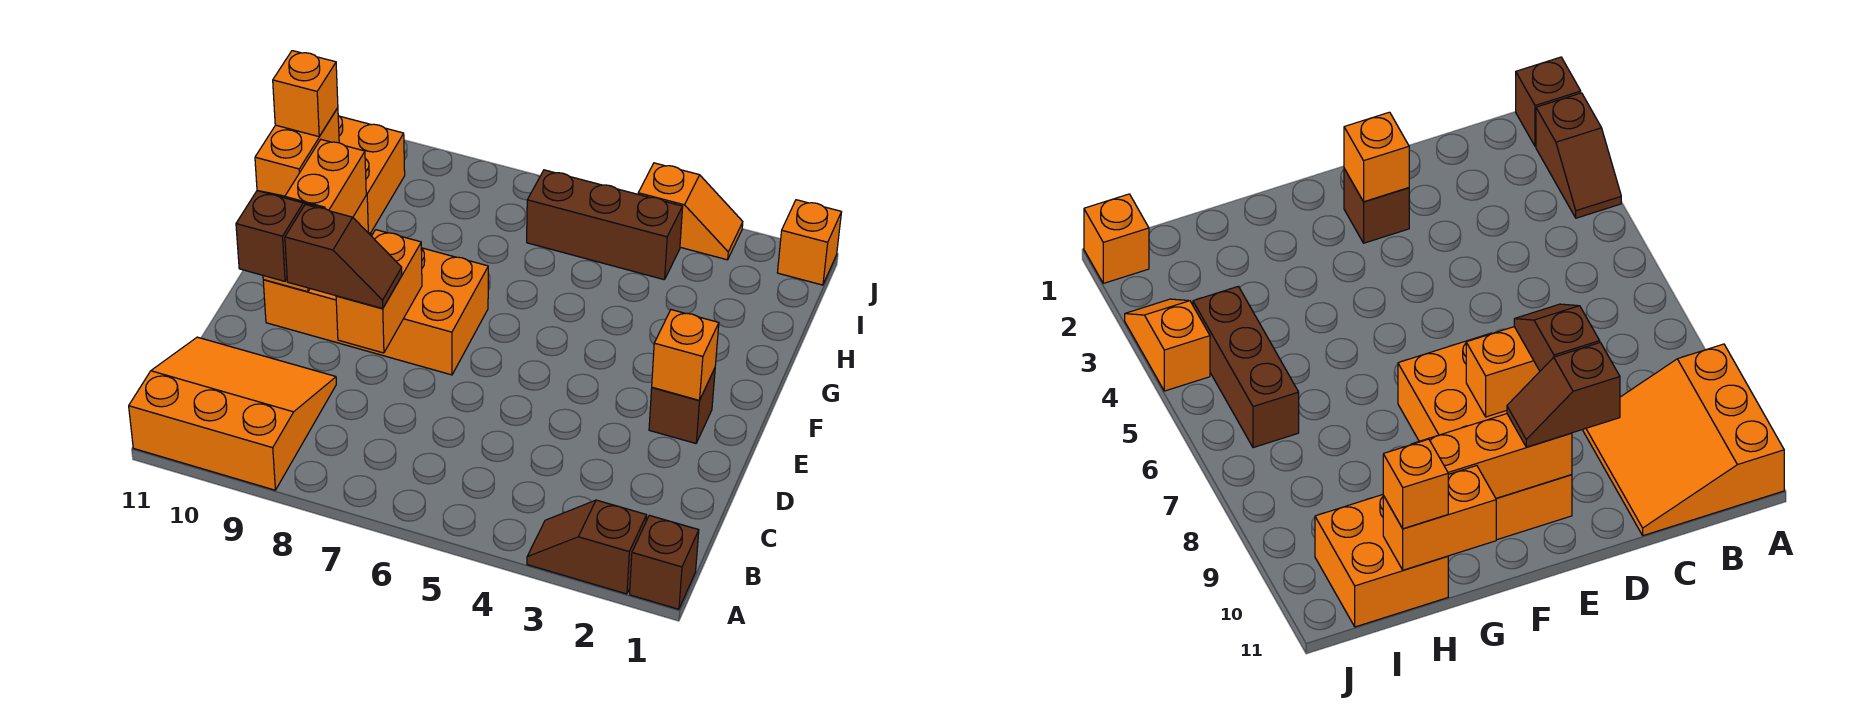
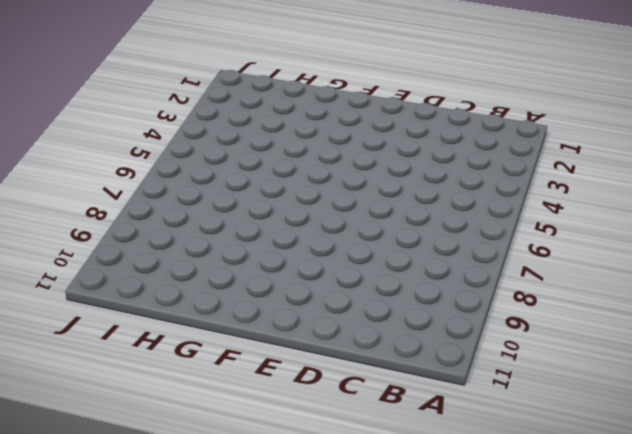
none -> brown brick A1 level 1
none -> brown slope A2:A3 level 1 top 2
none -> orange slope A9:C11 level 1 top A

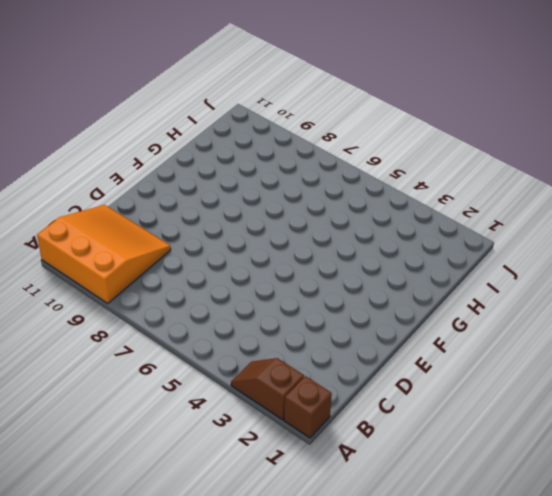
none -> brown brick E2 level 1
none -> orange brick E7:F10 level 1
none -> orange brick H10:I11 level 1

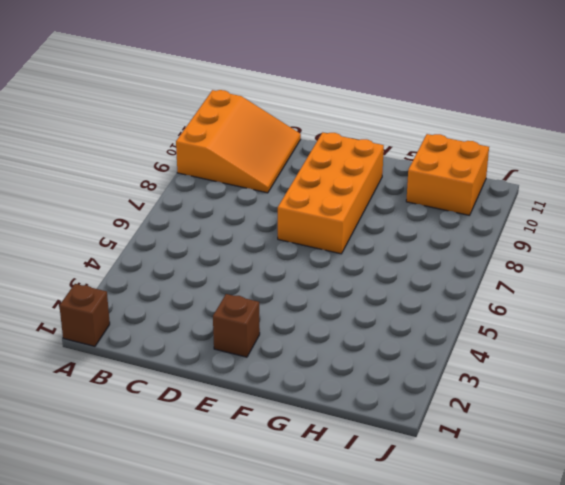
none -> brown slope A2:A3 level 1 top 2
none -> brown brick I4:I6 level 1
none -> orange brick J1 level 1

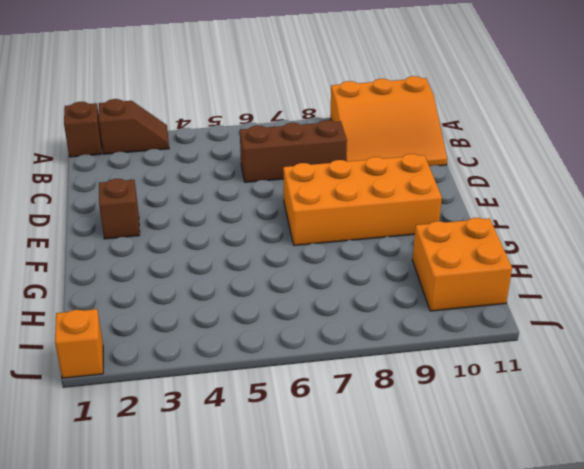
brown brick C6:C8 level 1 -> brown brick I4:I6 level 1
none -> orange slope J3:J4 level 1 top 4
none -> orange brick D8:E8 level 2
none -> orange brick E2 level 2

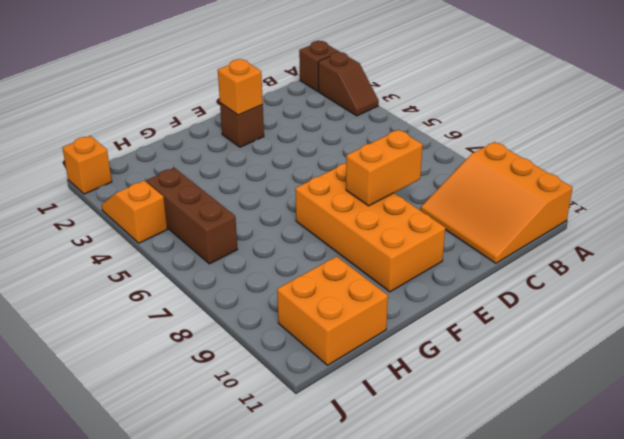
none -> orange brick E10:G10 level 2
none -> orange brick G11:H11 level 2
none -> brown slope D8:D9 level 3 top 9

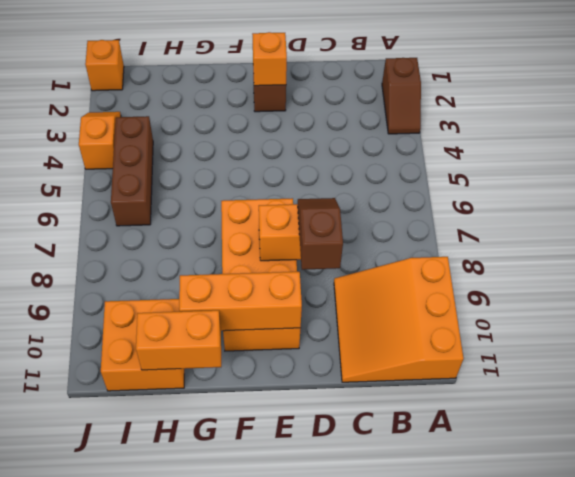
none -> brown brick A1 level 1
none -> brown slope D10:E10 level 3 top D
none -> orange brick H11 level 3

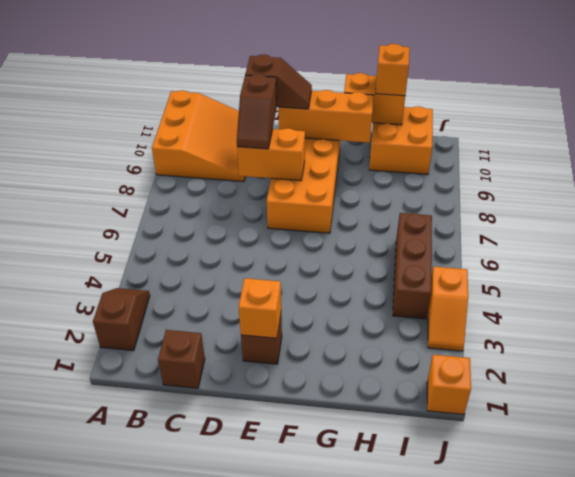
brown brick C1 level 1 -> brown brick A1 level 1

